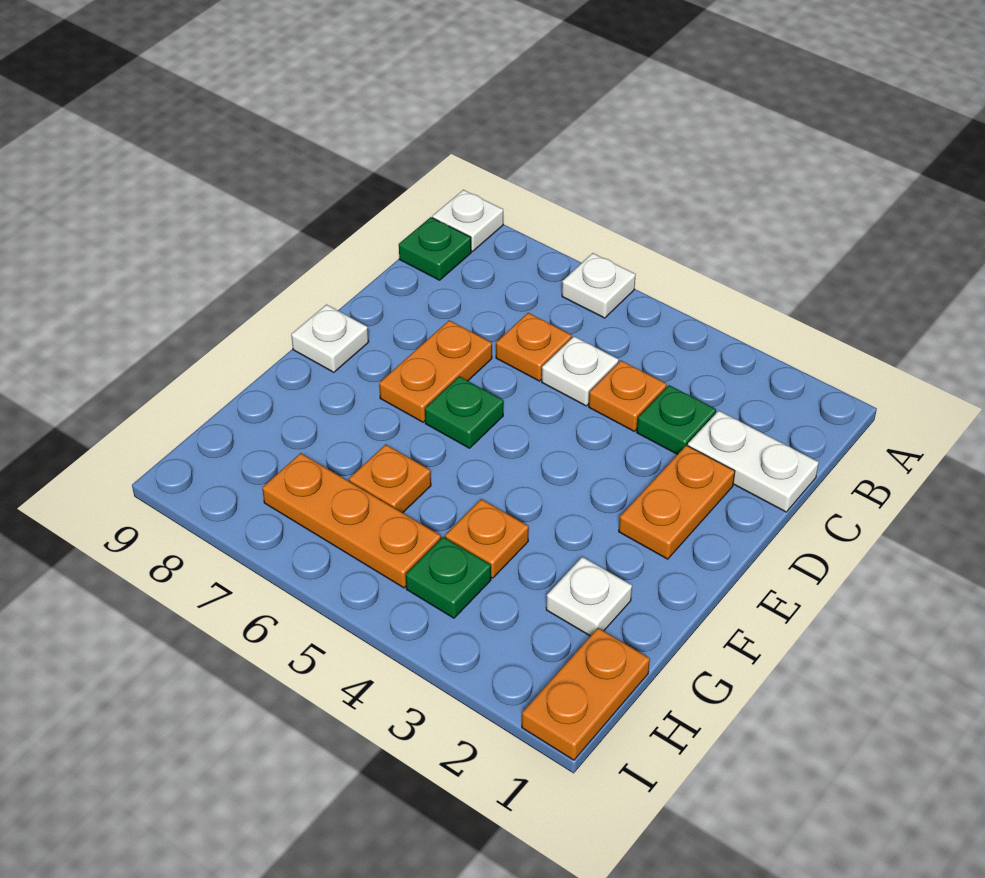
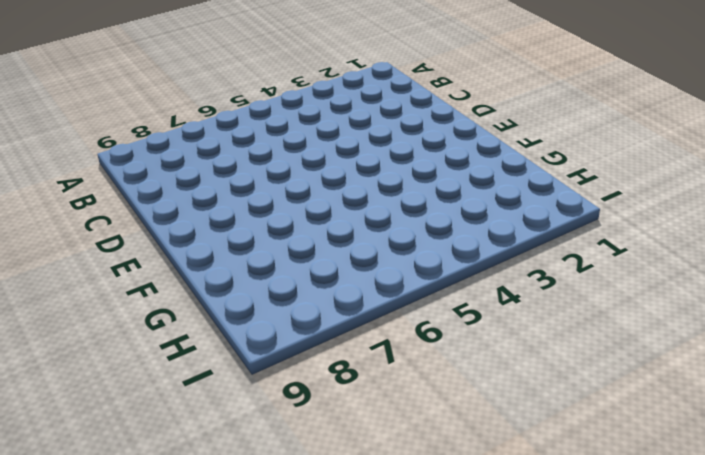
none -> white plate A6 level 1
none -> white plate A9 level 1
none -> green plate B9 level 1

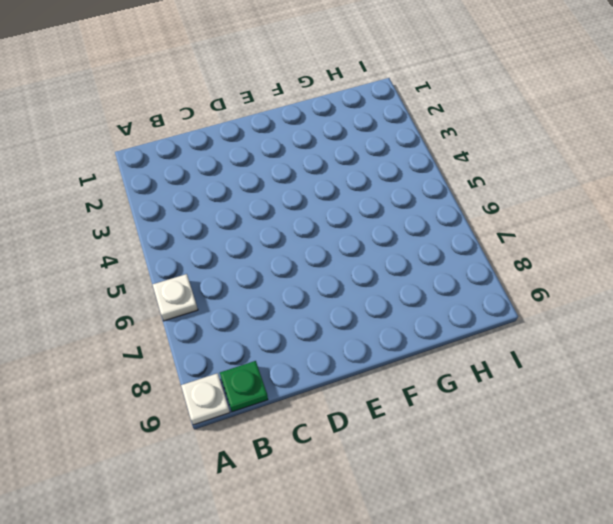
none -> white plate C1:C2 level 1
none -> green plate C3 level 1
none -> orange plate C4 level 1

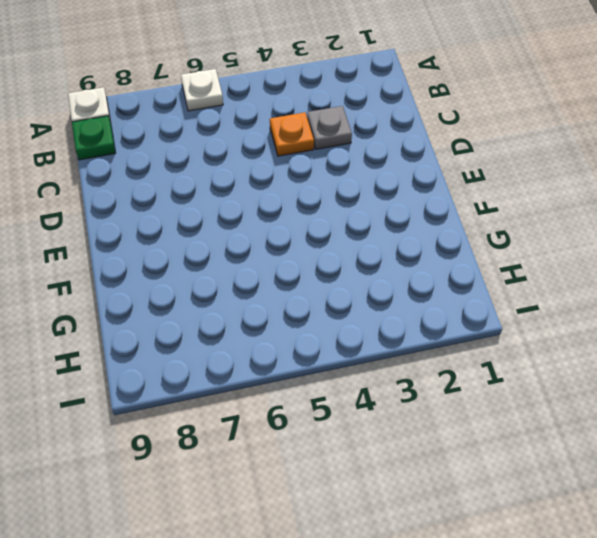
grey plate C3 level 1 -> green plate C3 level 1
none -> white plate C1:C2 level 1
none -> white plate C5 level 1
none -> orange plate C6 level 1

